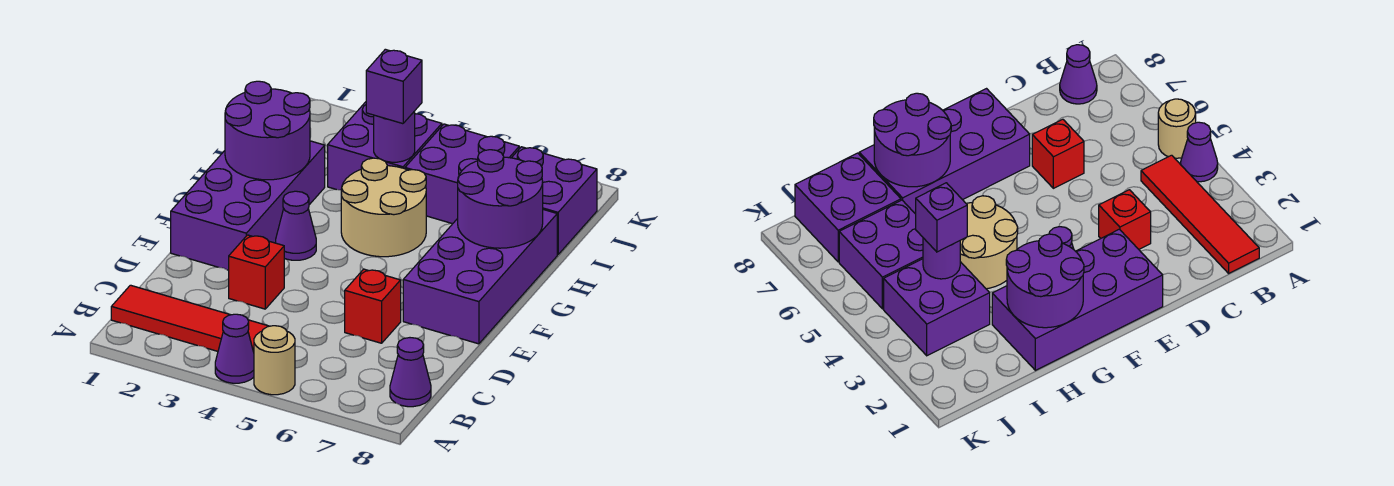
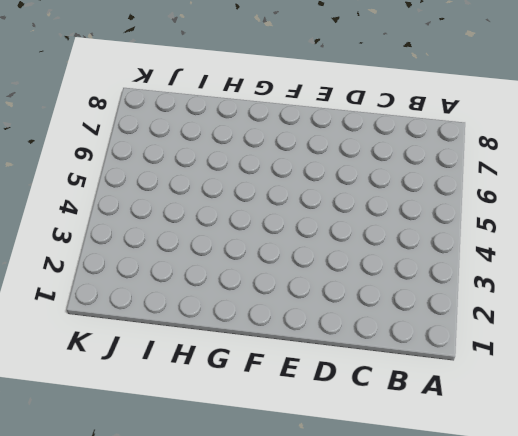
none -> purple cone A4 level 1
none -> tan round brick A5 level 1
none -> red tile B1:B4 level 1

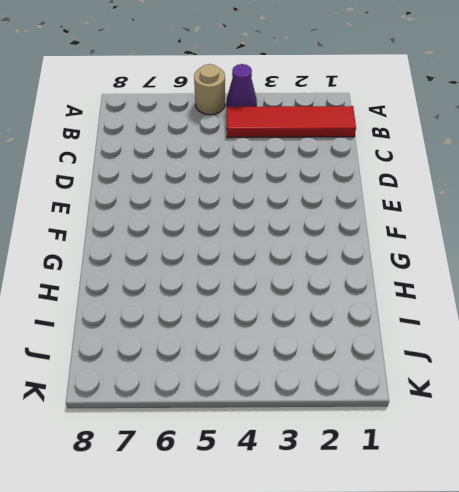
none -> purple cone B8 level 1
none -> red brick D3 level 1
none -> red brick D6 level 1

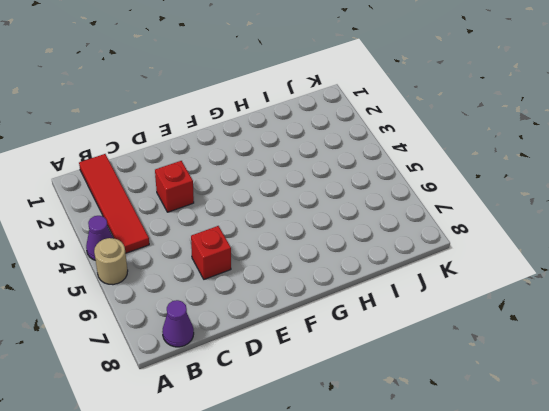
none -> purple brick E1:H2 level 1
none -> purple brick E7:H8 level 1
none -> purple cone F3 level 1

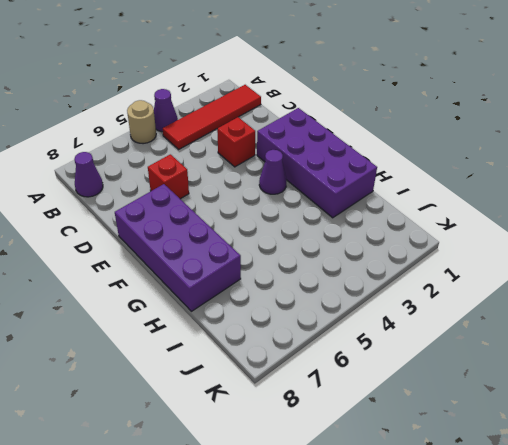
none -> tan round brick G4:H5 level 1
none -> purple brick I3:J4 level 1
none -> purple brick I5:J6 level 1

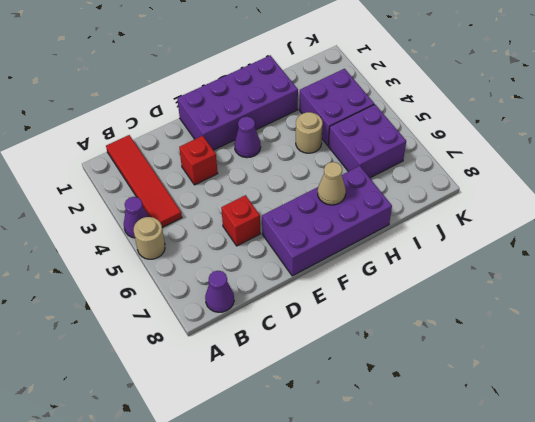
tan cone G7 level 2 -> purple round brick G7:H8 level 2
tan round brick H4 level 1 -> tan round brick G4:H5 level 1
none -> purple brick I7:J8 level 1
none -> purple round brick G1:H2 level 2
none -> purple round brick I4 level 2

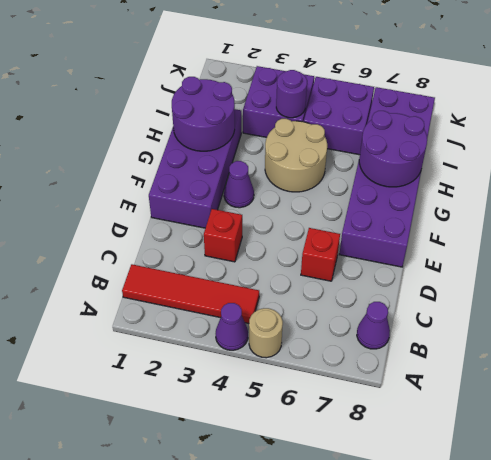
none -> purple brick I4 level 3

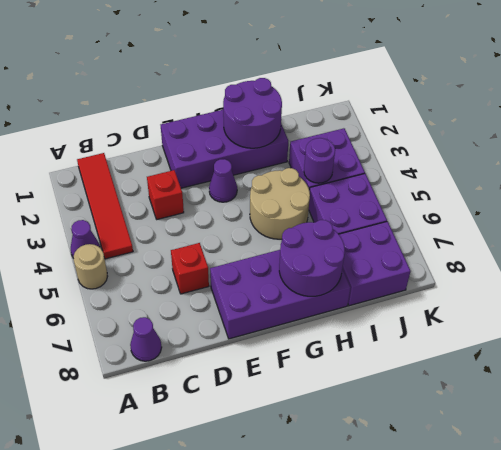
none -> purple brick I4 level 3

